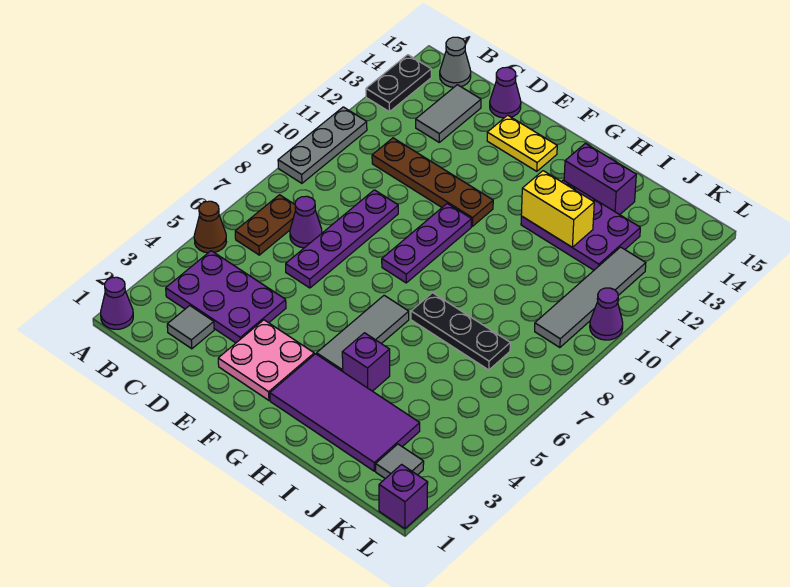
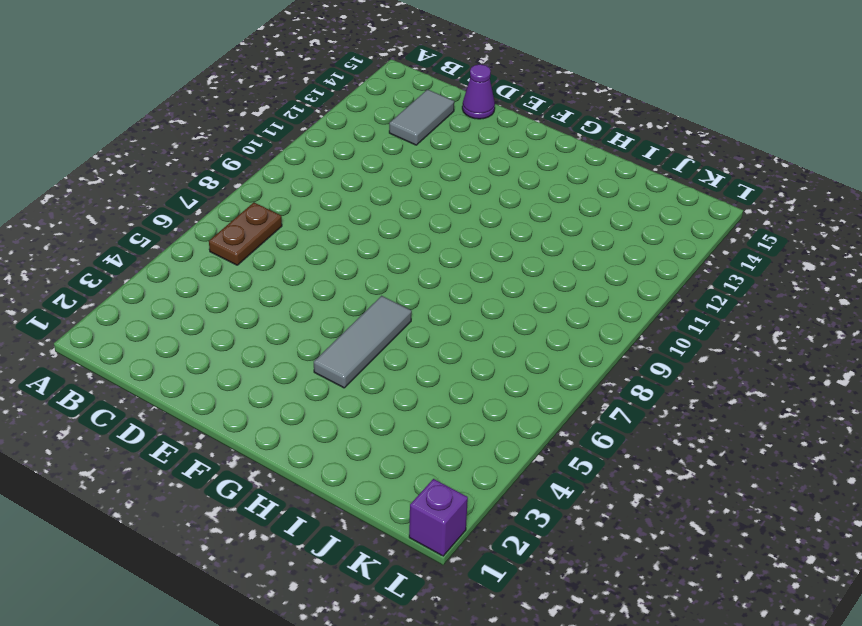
none -> purple cone A1 level 1
none -> brown cone A5 level 1
none -> grey plate A9:A11 level 1

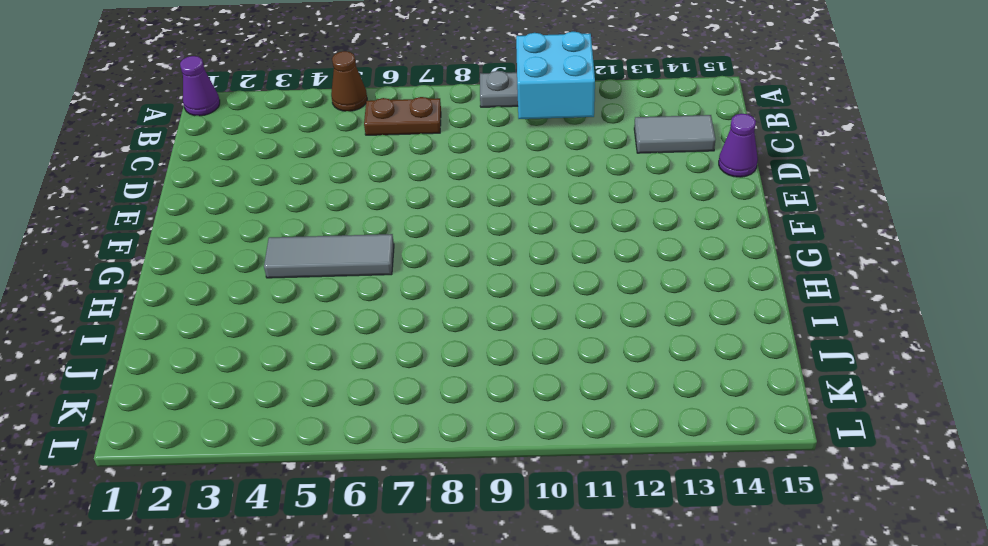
cyan brick A10:B11 level 2 -> none
none -> black plate A13:A14 level 1
none -> purple plate B3:D4 level 1
none -> grey cone B15 level 1

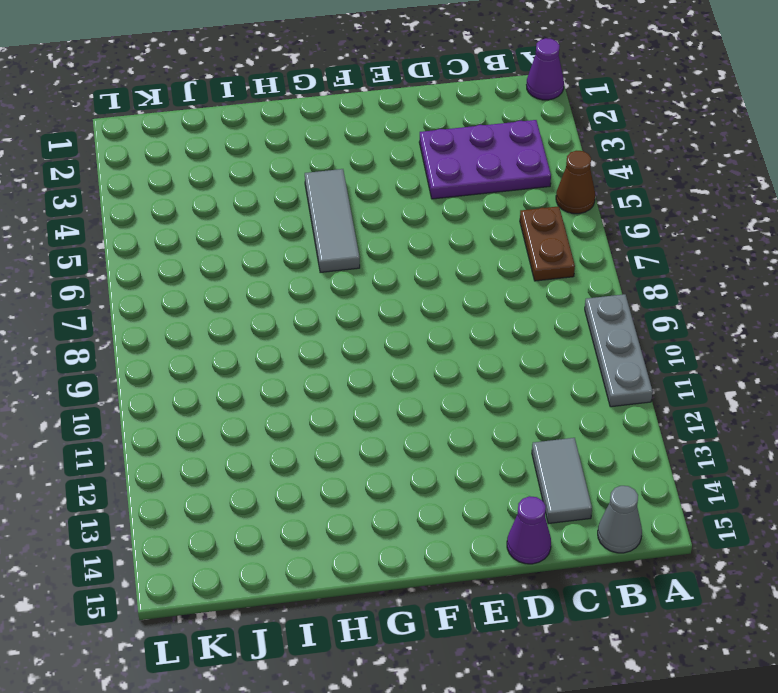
none -> black plate A13:A14 level 1
none -> grey tile C2 level 1
none -> purple cone C7 level 1

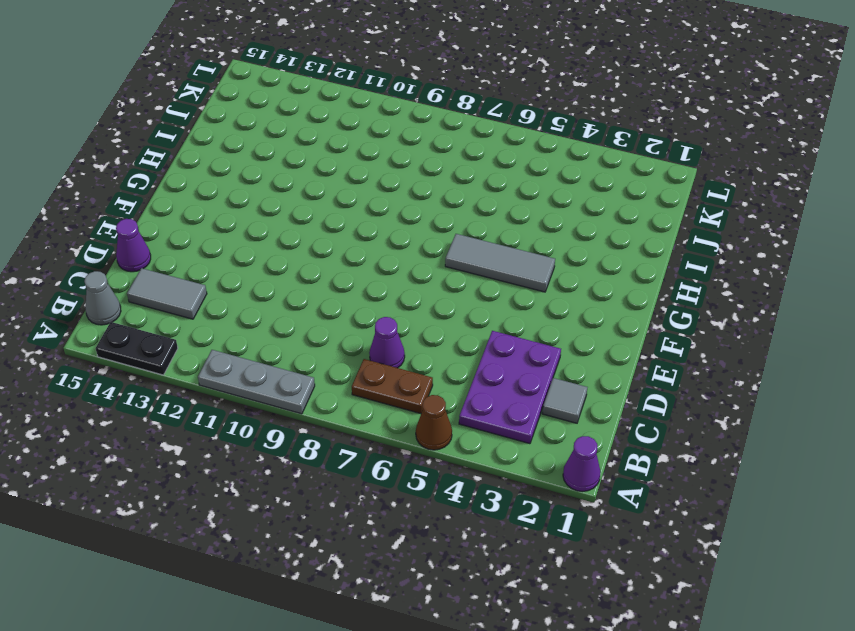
none -> brown plate C11:F11 level 1
none -> purple plate D6:D9 level 1
none -> pink plate E2:F3 level 1

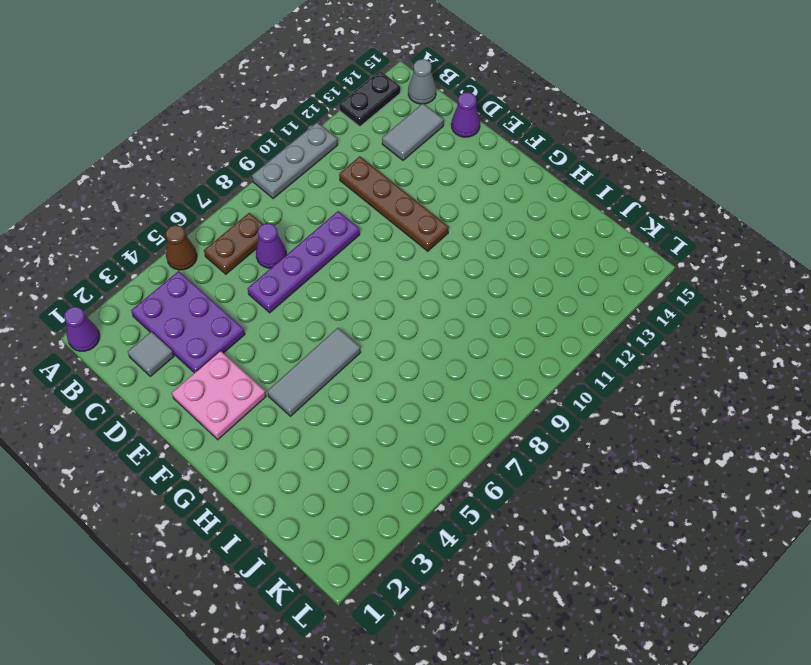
none -> yellow plate E14:F14 level 1
none -> purple plate F8:F10 level 1
none -> purple tile G2:J3 level 1

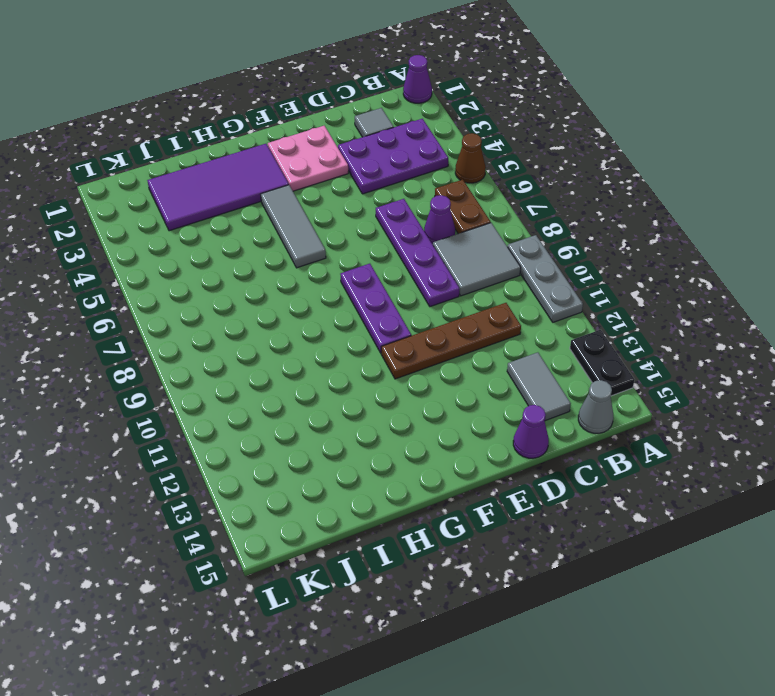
grey tile B8:C9 level 1 -> none
none -> yellow plate E14:F14 level 1
none -> purple brick H4 level 1
none -> black plate H7:J7 level 1

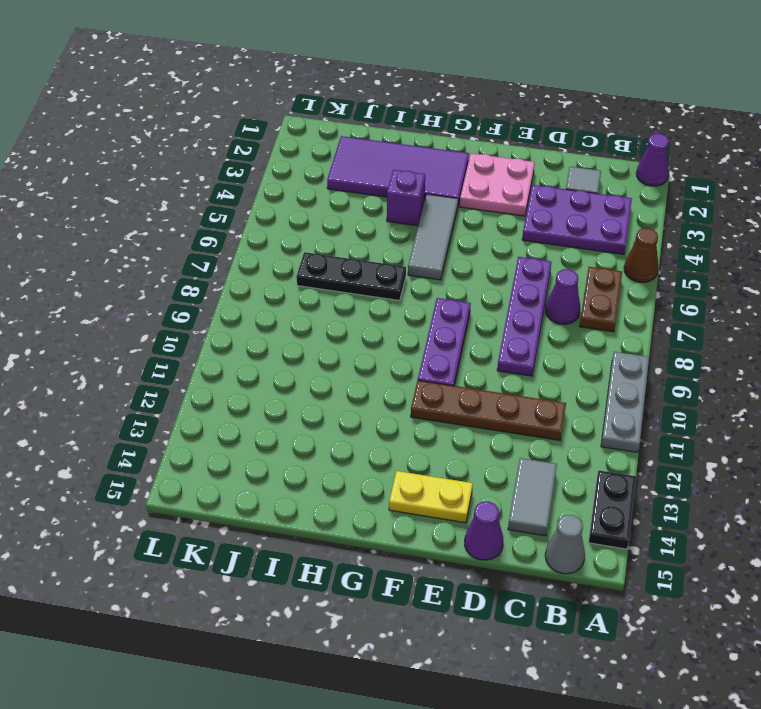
none -> purple plate H12:J13 level 1
none -> purple brick H14:I14 level 1
none -> grey tile K2 level 1

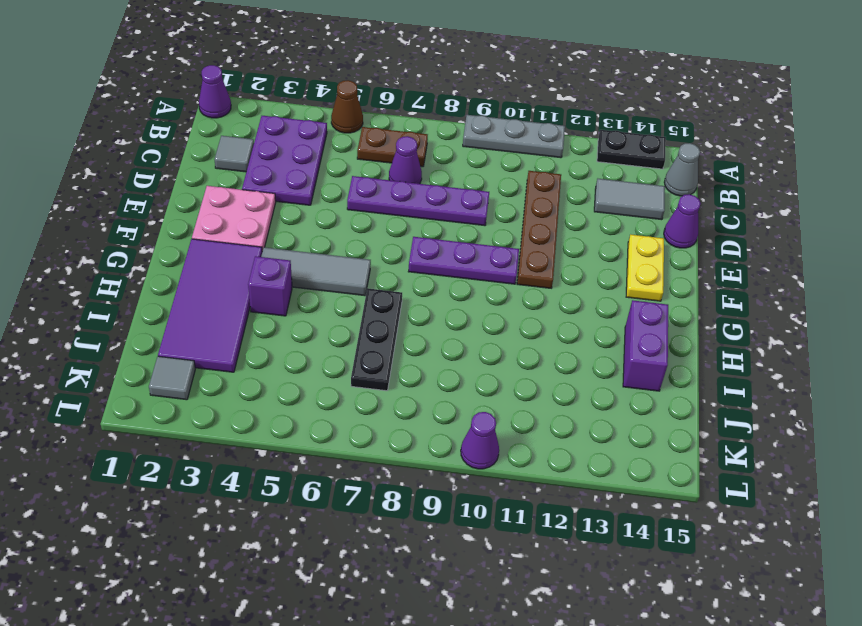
none -> purple plate H12:J13 level 1
none -> grey tile K9:K12 level 1
none -> purple brick L1 level 1

